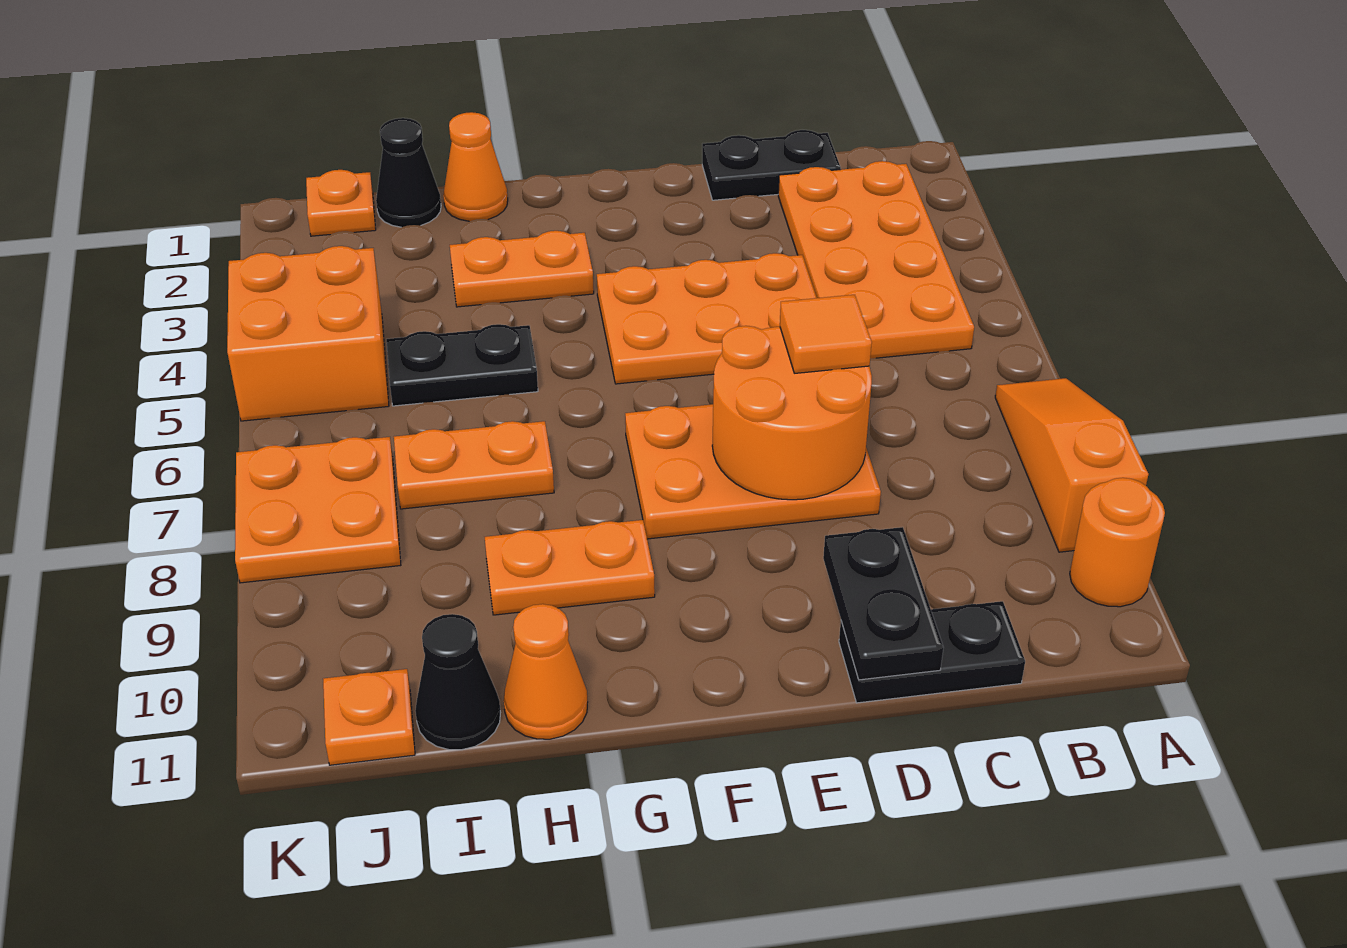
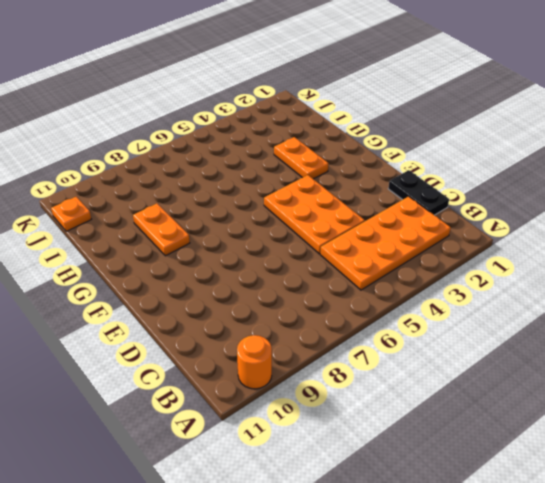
none -> orange slope A7:A9 level 1 top 9
none -> black plate C11:D11 level 1
none -> orange plate D7:F8 level 1

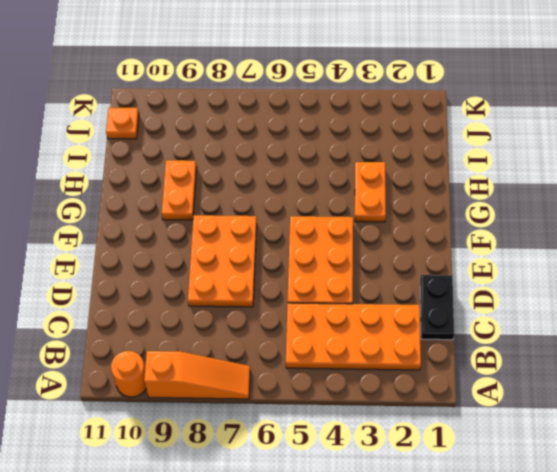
none -> black plate C11:D11 level 1
none -> orange cone H1 level 1
none -> black plate H5:I5 level 1

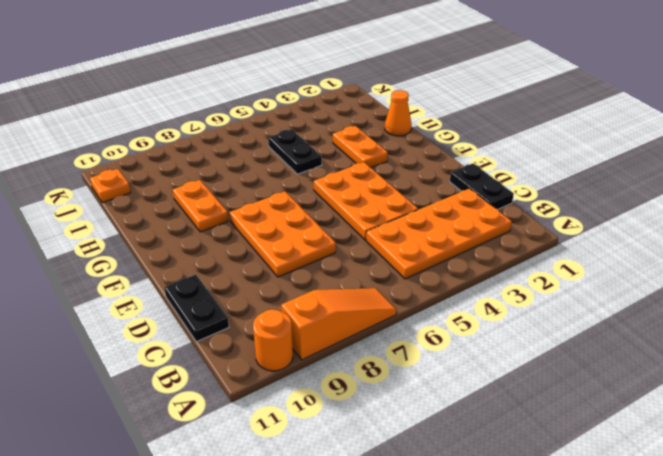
none -> orange plate H7:I7 level 1
none -> orange cone H11 level 1
none -> black cone I1 level 1

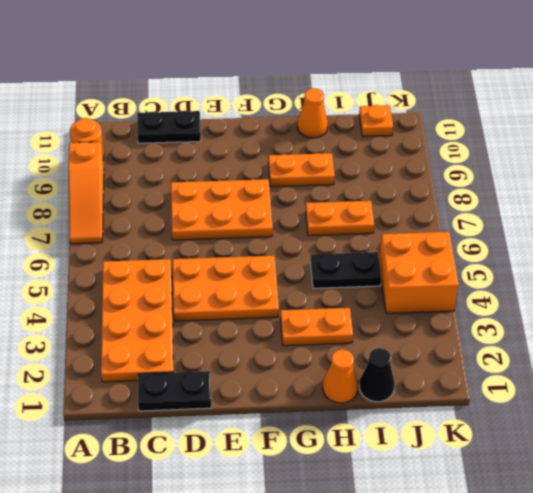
none -> black cone I11 level 1
none -> orange plate J1 level 1
none -> orange plate J7:K8 level 1

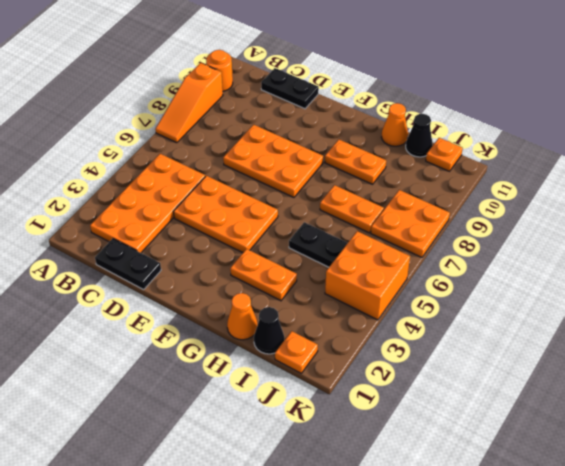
none -> orange round brick D7:E8 level 2
none -> black plate D10:D11 level 2
none -> orange tile D7 level 3

